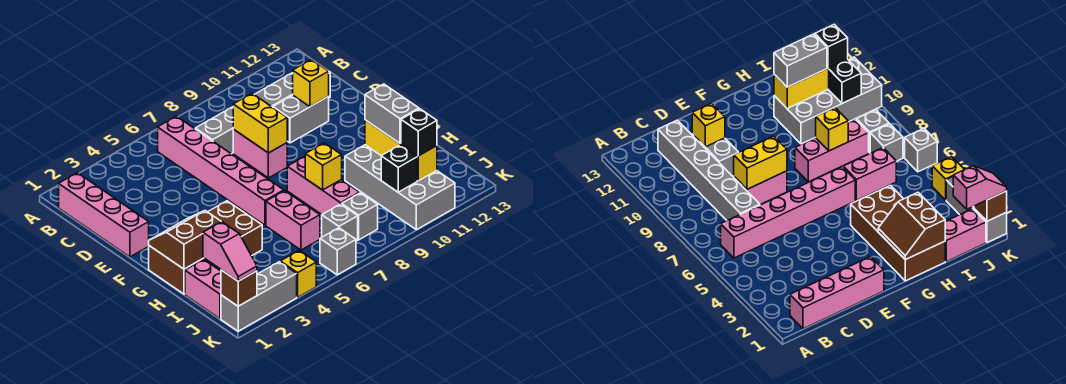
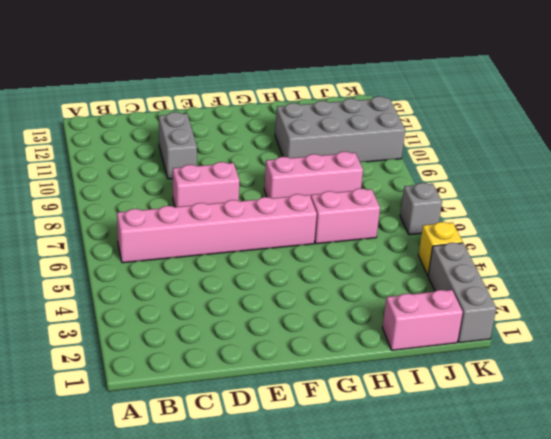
none -> pink brick B1:E1 level 1
none -> grey brick C7:C12 level 1
none -> brown brick G1:H4 level 1

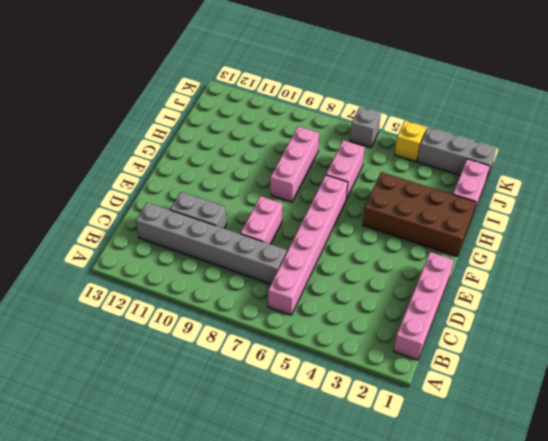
none -> grey brick H10:K11 level 1
none -> grey brick J7 level 1
none -> grey brick J8 level 1

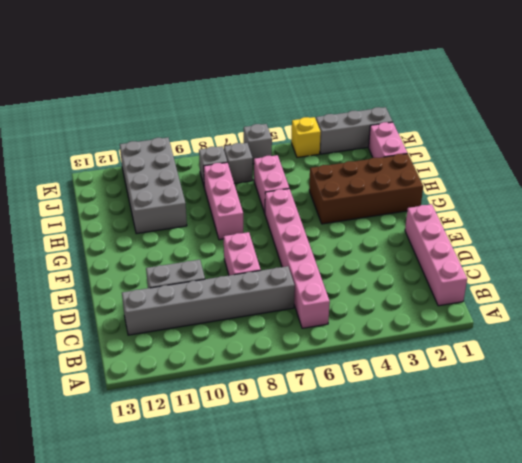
none -> yellow brick D8:E8 level 2
none -> yellow brick D11 level 2
none -> brown slope G1:H2 level 2 top H

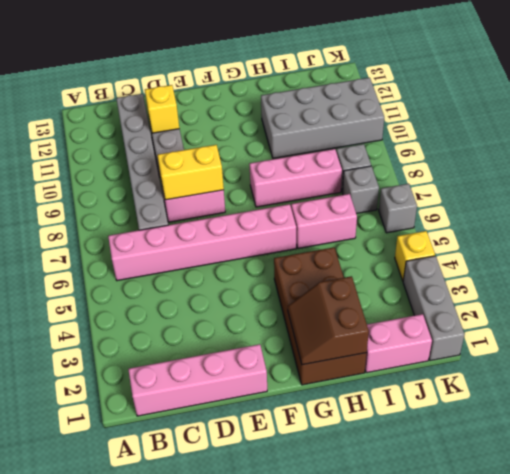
none -> yellow brick H8 level 2
none -> yellow brick H11:J11 level 2
none -> black brick J10 level 2

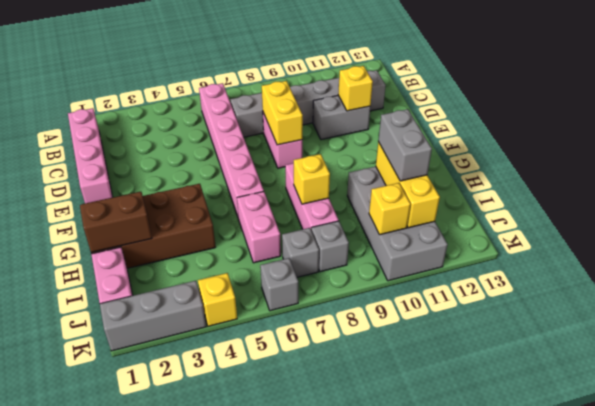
yellow brick J10 level 2 -> black brick J10 level 2
none -> brown brick K1 level 2
none -> pink slope J1:K1 level 3 top J
none -> black brick J11 level 3

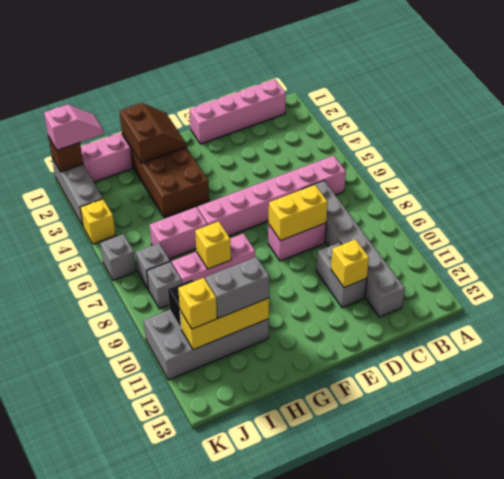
pink slope J1:K1 level 3 top K -> pink slope J1:K1 level 3 top J
yellow brick J11 level 3 -> black brick J11 level 3

